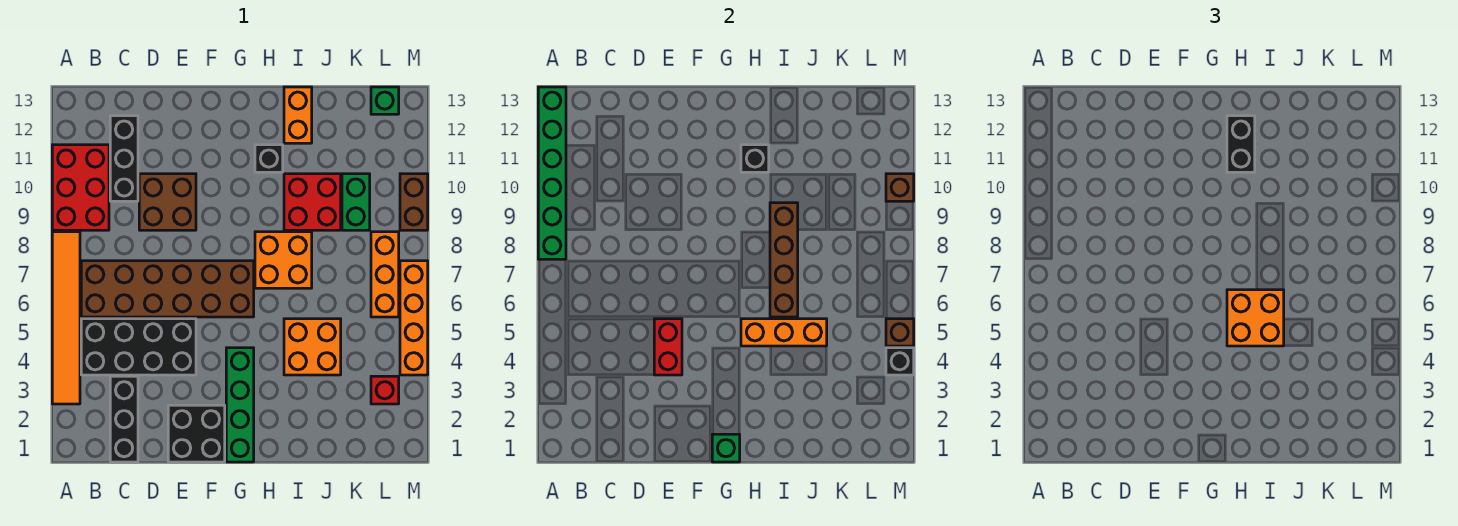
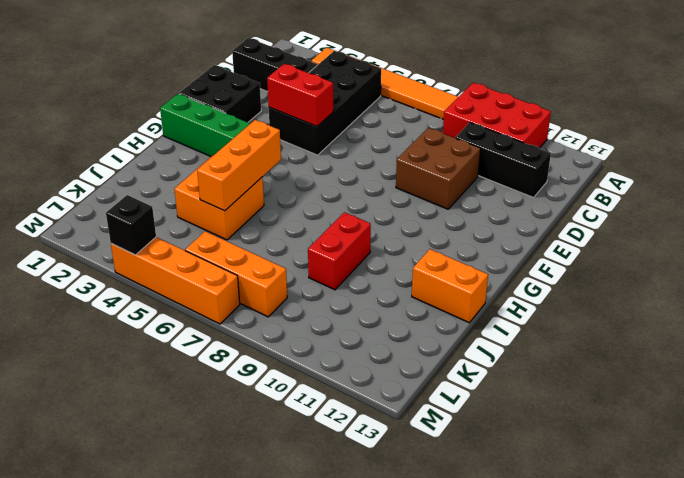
red brick I9:J9 level 1 -> red brick I9:J10 level 1
none -> brown brick B6:G7 level 1
none -> orange brick H7:I8 level 1
none -> black brick H11 level 1
none -> green brick K9:K10 level 1

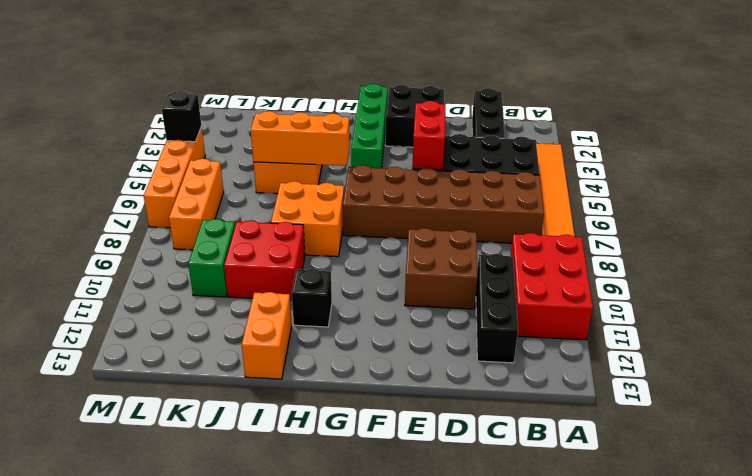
none -> red brick L3 level 1
none -> green brick L13 level 1
none -> brown brick M9:M10 level 1
none -> green brick A8:A13 level 2

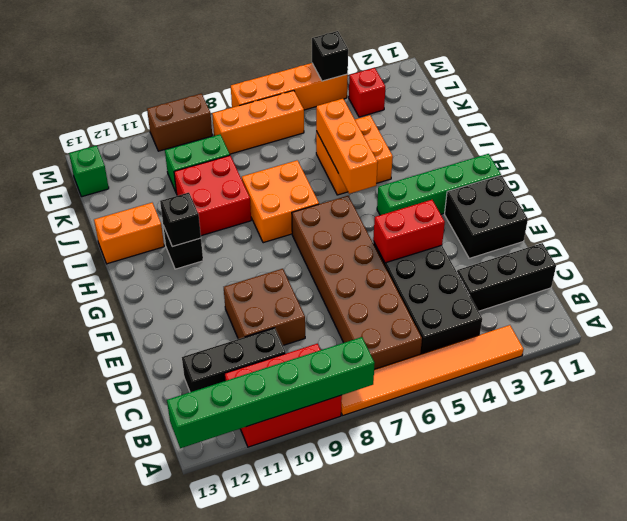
none -> green brick G1 level 2
none -> brown brick I6:I9 level 2
none -> brown brick M5 level 2
none -> brown brick M10 level 2

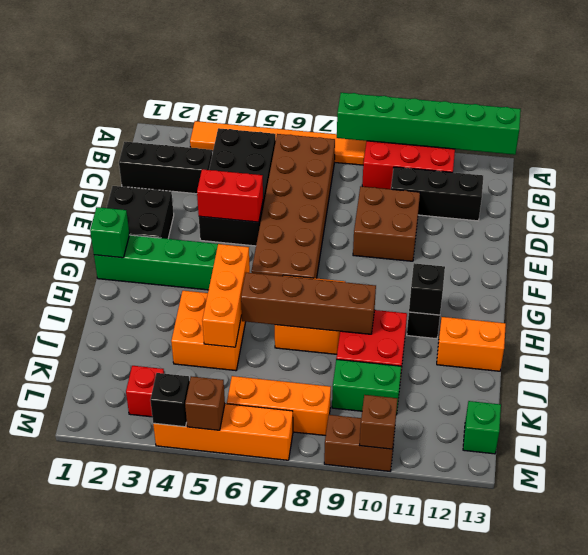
none -> orange brick H5:I6 level 3
none -> black brick H11:H12 level 3

